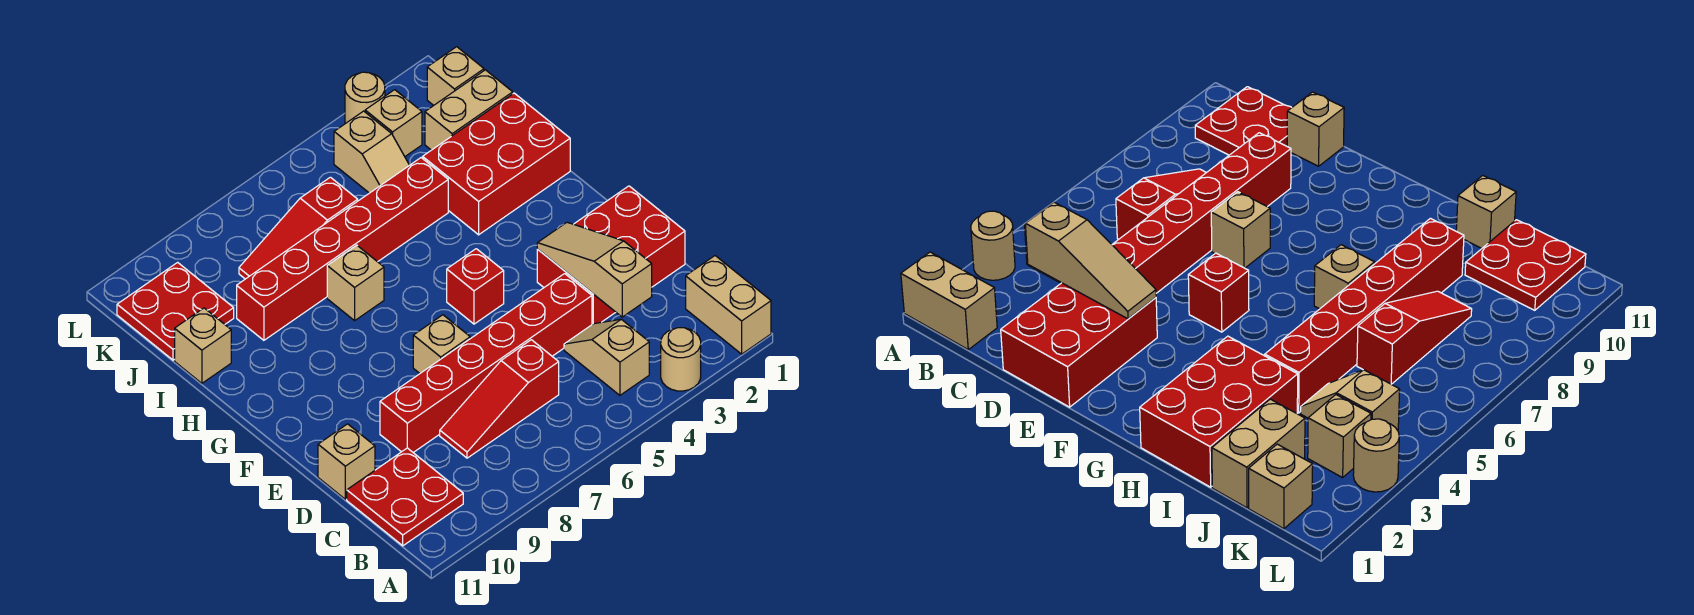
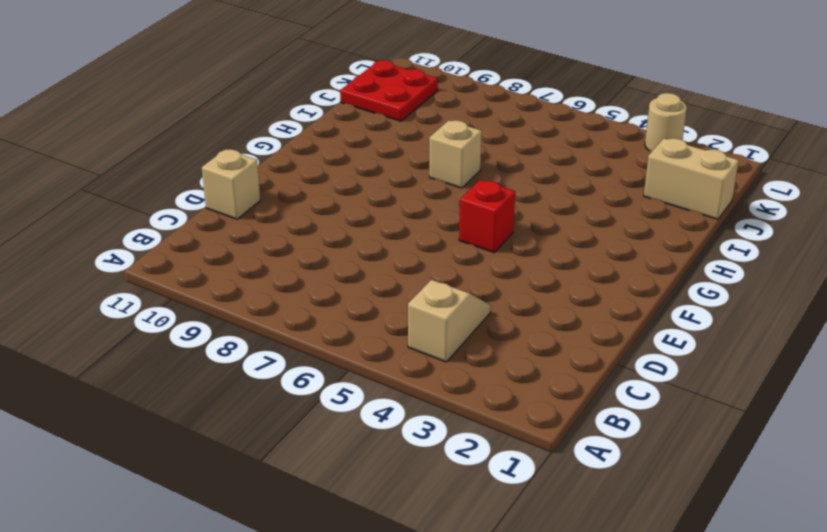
none -> tan brick A1:B1 level 1
none -> tan round brick A3 level 1
none -> red plate B10:C11 level 1

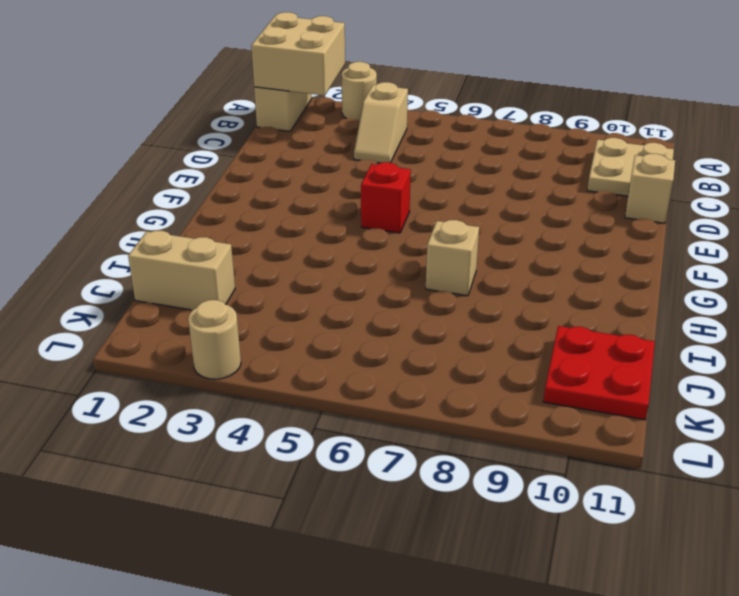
tan brick A1:B2 level 2 -> none
tan plate B10:C11 level 1 -> red plate B10:C11 level 1
none -> red slope C6:C8 level 1 top 6
none -> red brick D1:E3 level 1
none -> red brick D4:D9 level 1

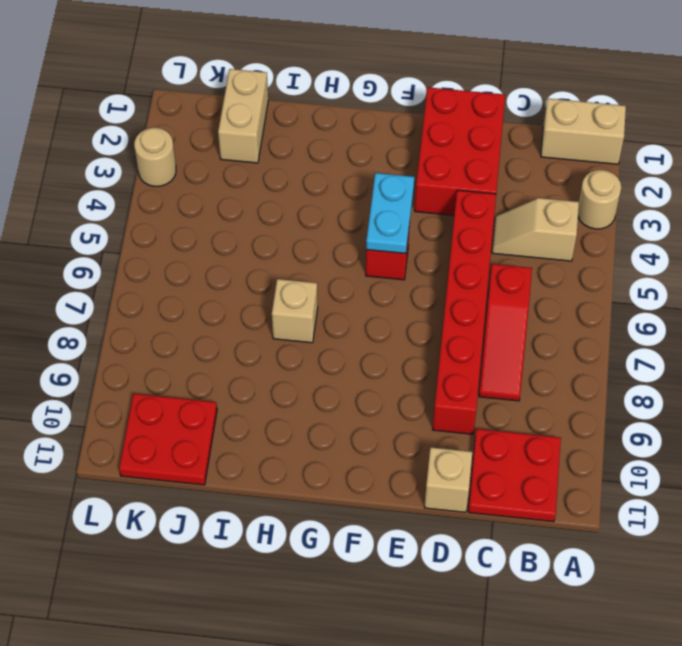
cyan plate F4:F5 level 2 -> none
none -> tan brick E7 level 1
none -> red brick H1:I3 level 1
none -> red brick I4:I9 level 1

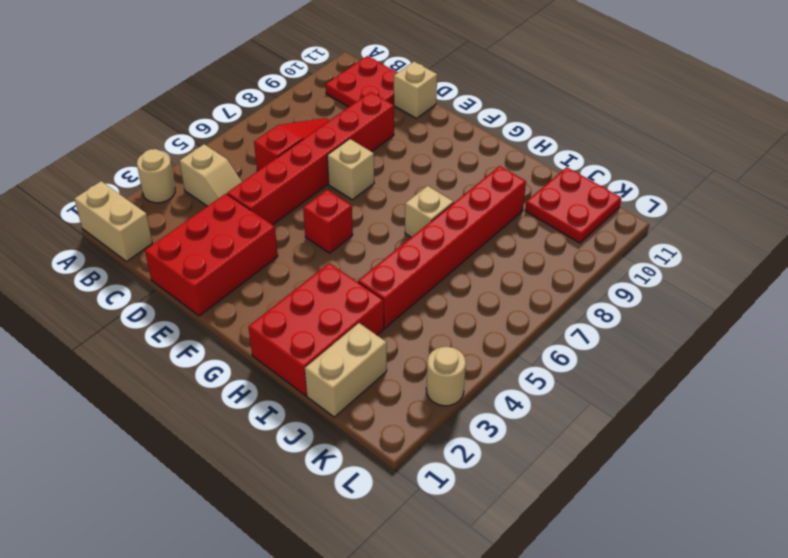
none -> tan brick I11 level 1
none -> tan slope J4:K4 level 1 top K
none -> red slope J6:J8 level 1 top 6

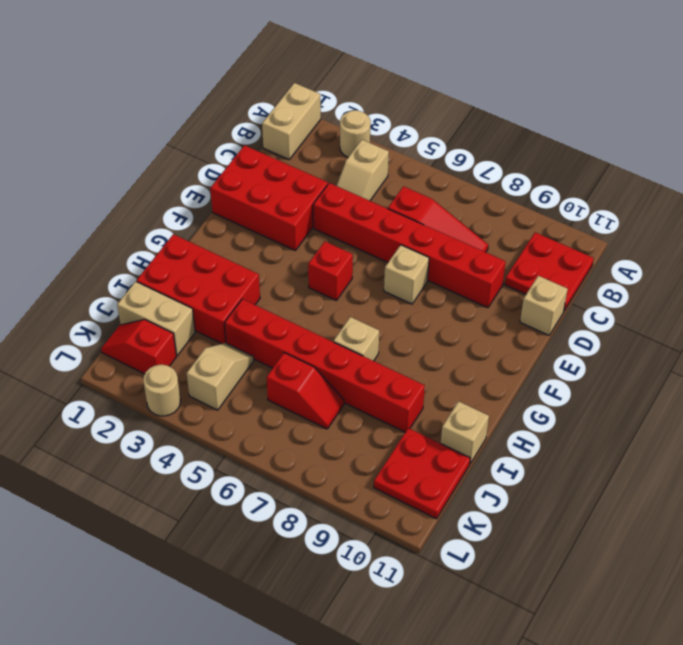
red slope J6:J7 level 1 top 6 -> red slope J6:J8 level 1 top 6
red slope K1:K2 level 1 top 2 -> tan brick K1 level 1
none -> tan brick K3 level 1
none -> tan slope C3:E3 level 2 top C

